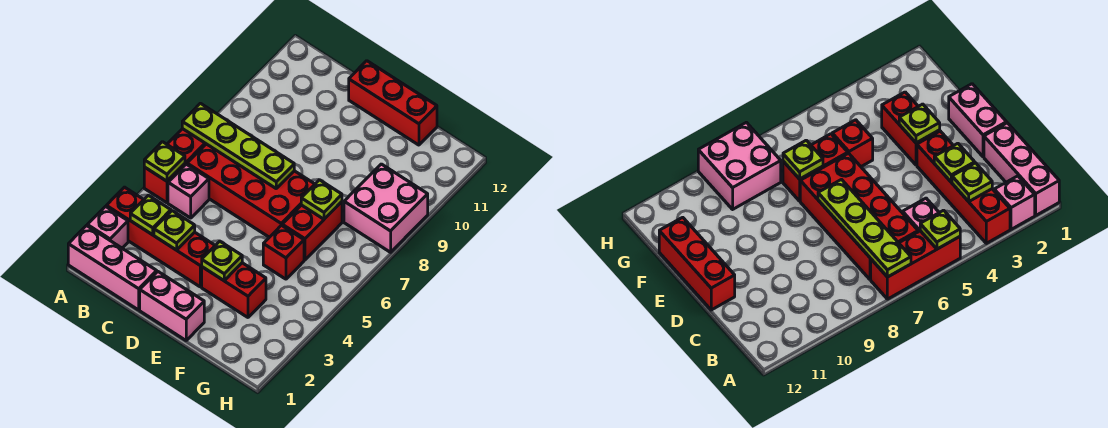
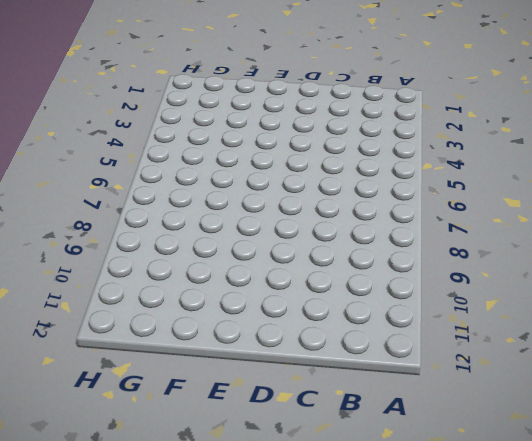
none -> pink brick A1:C1 level 1
none -> pink brick A2 level 1
none -> red brick A3:D3 level 1

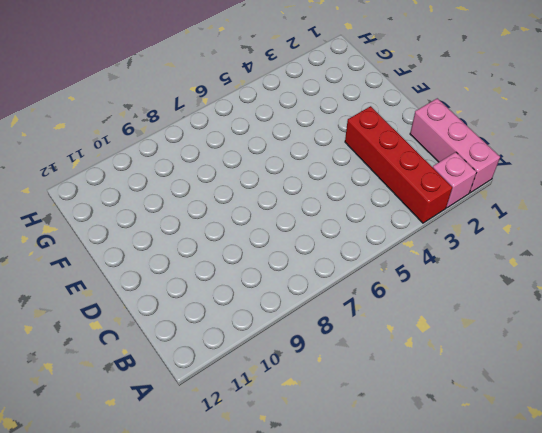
none -> red brick A5:A7 level 1
none -> pink brick B5 level 1
none -> red brick B6:E7 level 1

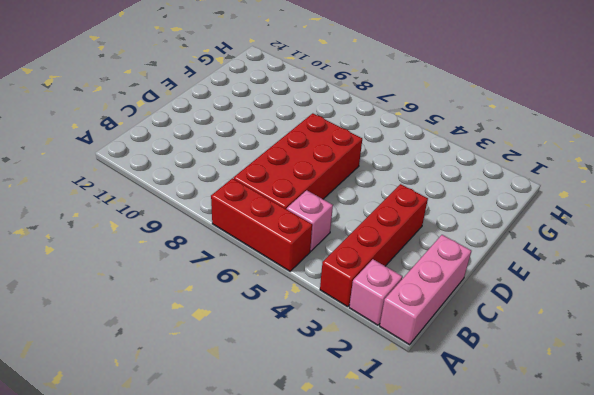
none -> pink brick D1:E1 level 1
none -> red brick D12:F12 level 1
none -> red brick E3:F3 level 1

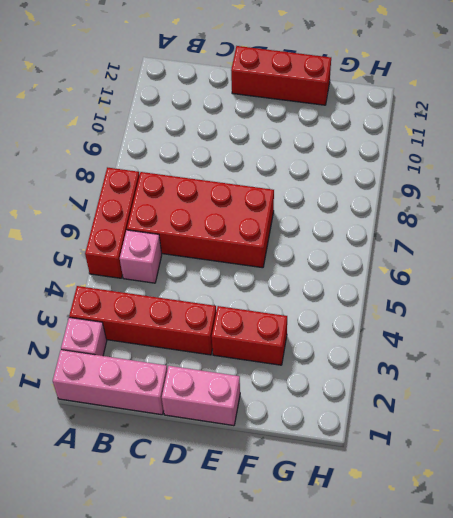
none -> red brick F5 level 1
none -> red brick F6:F7 level 1
none -> pink brick G8:H9 level 1

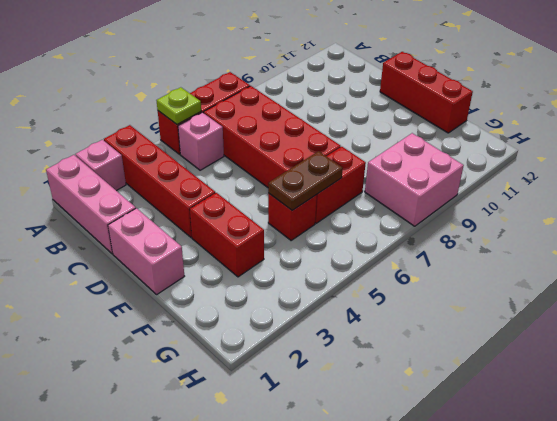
brown plate F5:F6 level 2 -> none
none -> lime plate A7:D7 level 2
none -> lime plate B3 level 2
none -> lime plate C3 level 2

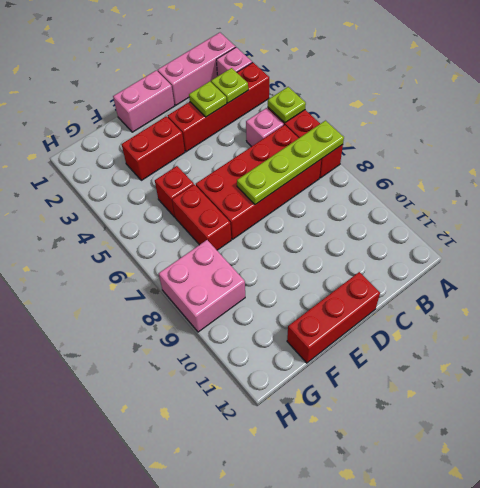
none -> lime plate E3 level 2
none -> lime plate F7 level 2

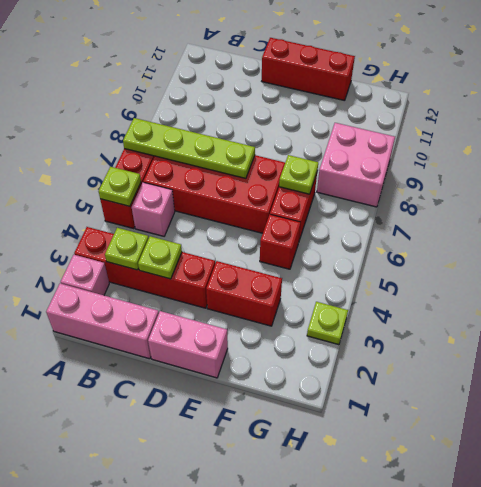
lime plate H3 level 1 -> lime plate E3 level 2

